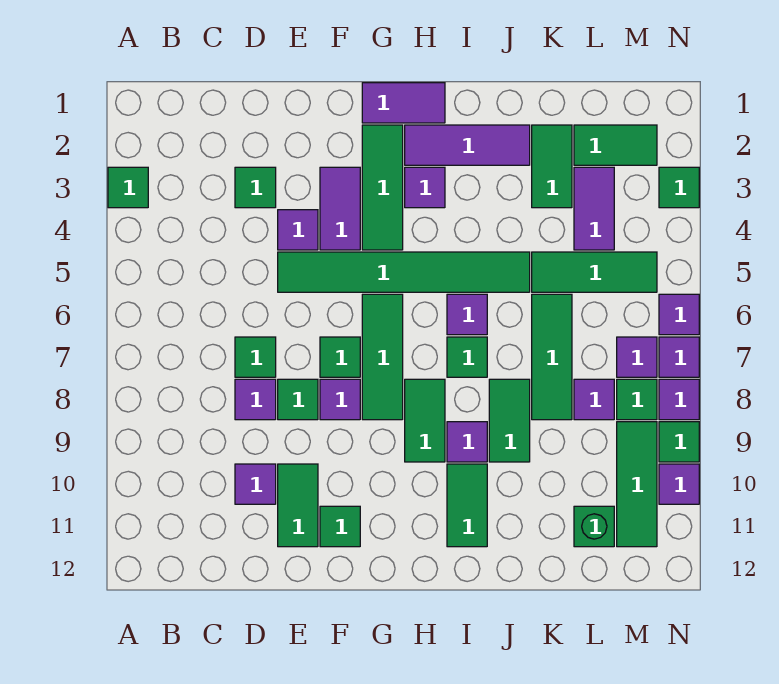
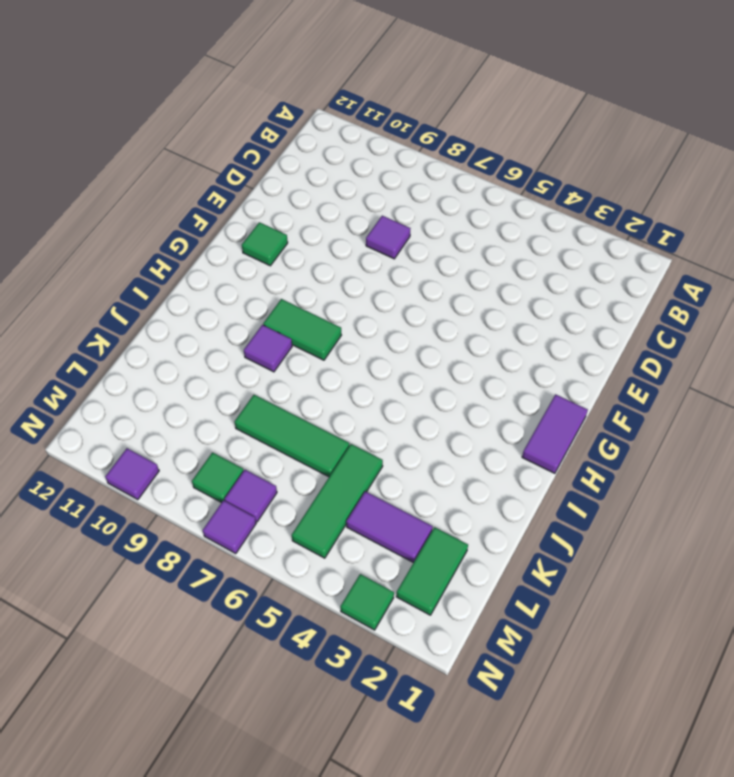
none -> green tile A3 level 1
none -> green tile D3 level 1
none -> green tile D7 level 1
none -> purple tile D10 level 1

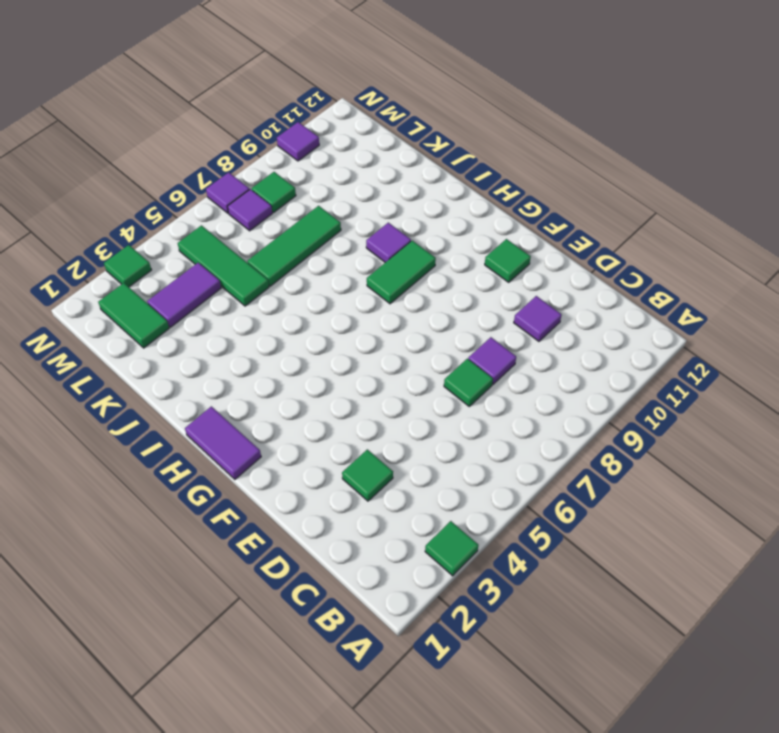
none -> purple tile E4 level 1
none -> green tile E5:J5 level 1
none -> green tile E8 level 1
none -> green tile E10:E11 level 1

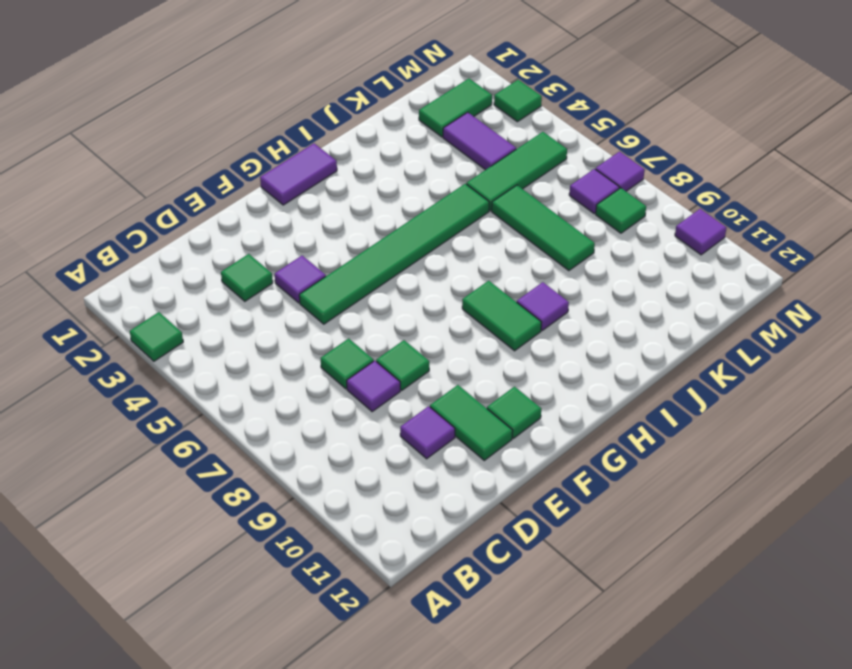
none -> purple tile F3:F4 level 1
none -> green tile F7 level 1
none -> purple tile F8 level 1
none -> green tile G2:G4 level 1

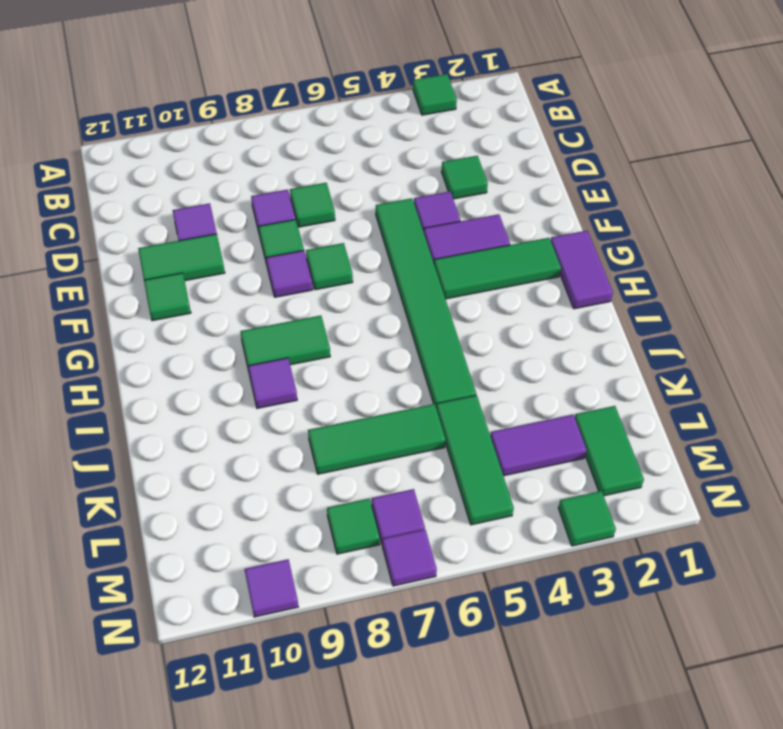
none -> green tile G6:G8 level 1
none -> purple tile H2:J2 level 1
none -> purple tile H3 level 1
none -> purple tile I6 level 1

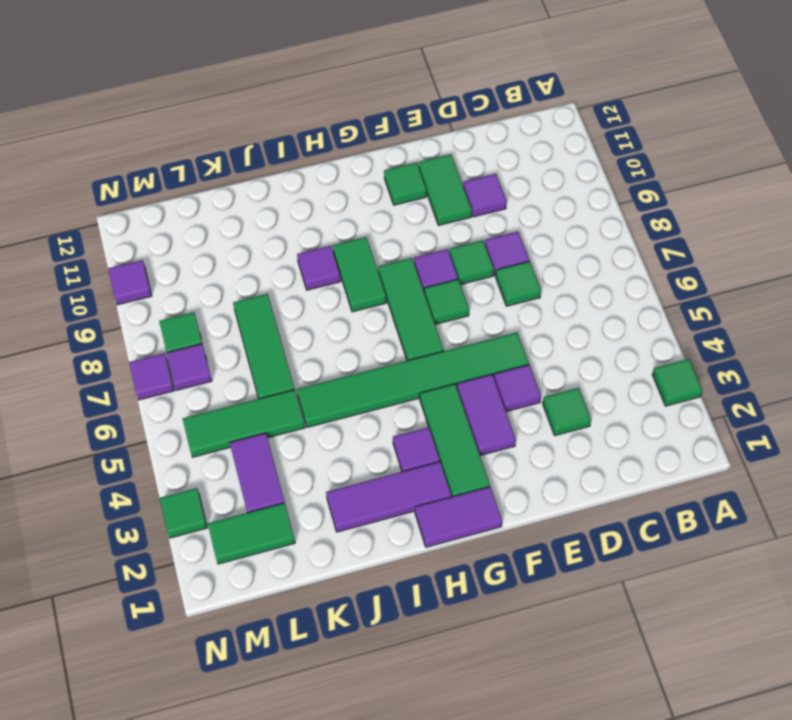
none -> purple tile I6 level 1
none -> green tile I7 level 1
none -> green tile I10:I11 level 1
none -> green tile J8:J9 level 1

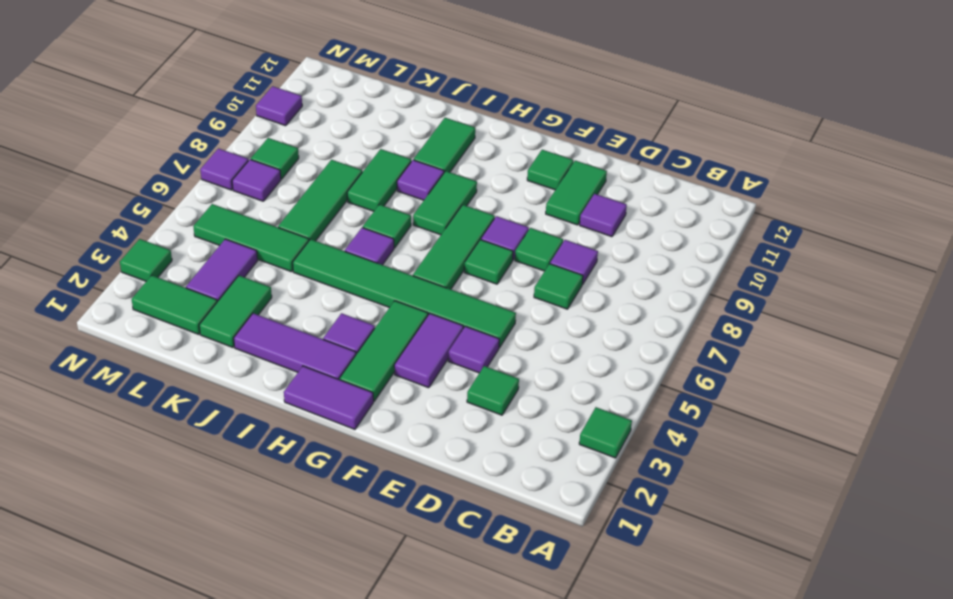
none -> purple tile L8 level 1
none -> green brick L11 level 1
none -> green tile M9:M11 level 1
none -> purple tile N6 level 1

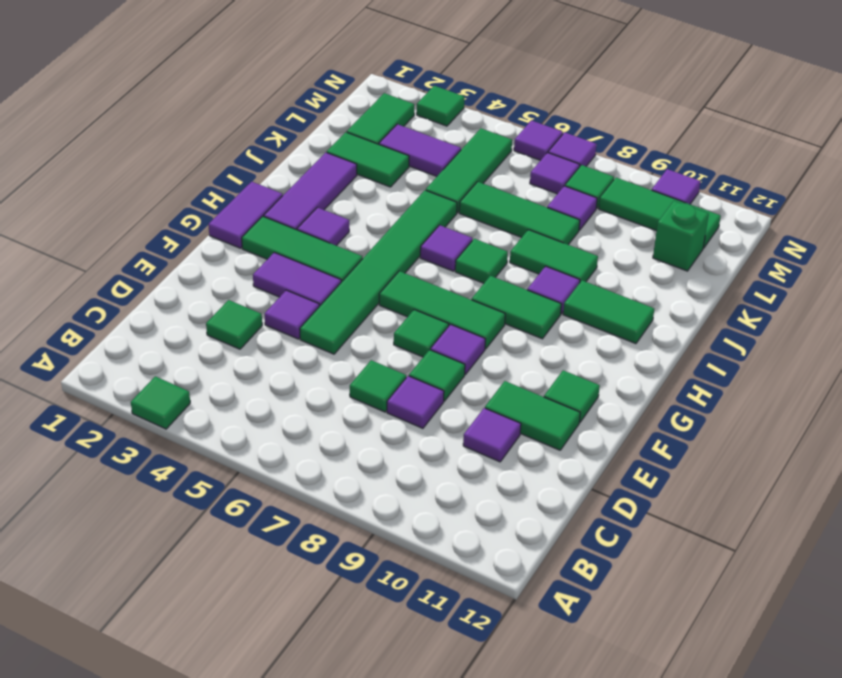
none -> purple tile N8 level 1
none -> green tile N9 level 1

